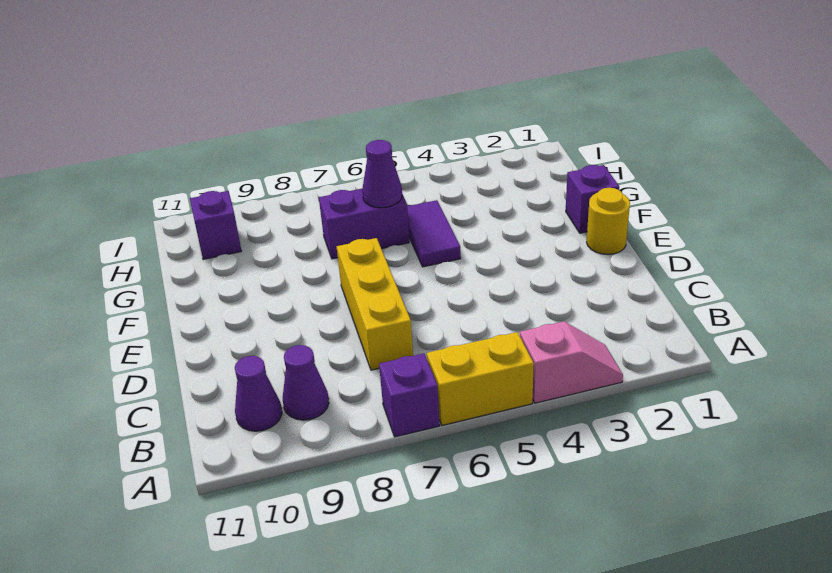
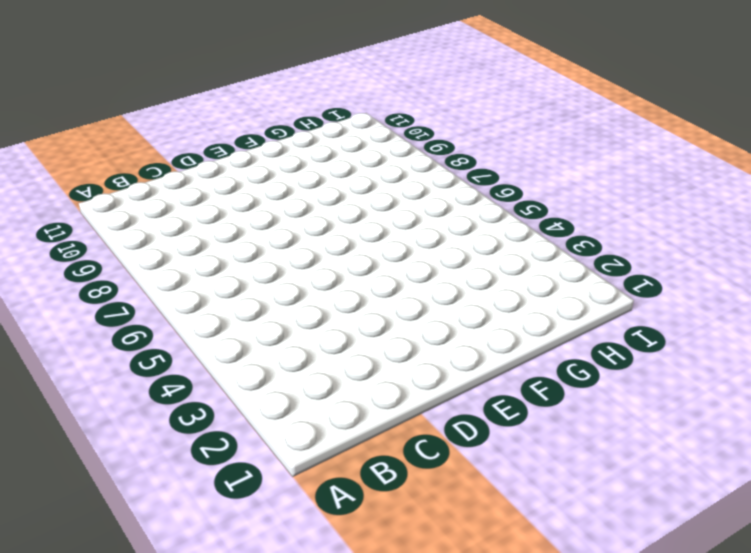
none -> pink slope A3:A4 level 1 top 4
none -> yellow brick A5:A6 level 1
none -> purple brick A7 level 1

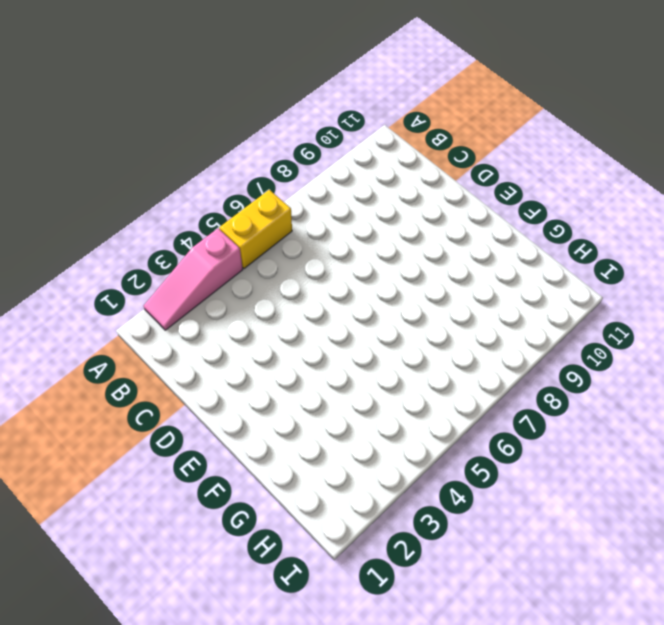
pink slope A2:A4 level 1 top 4 -> pink slope A3:A4 level 1 top 4
none -> purple brick A7 level 1
none -> purple cone B9 level 1
none -> purple cone B10 level 1

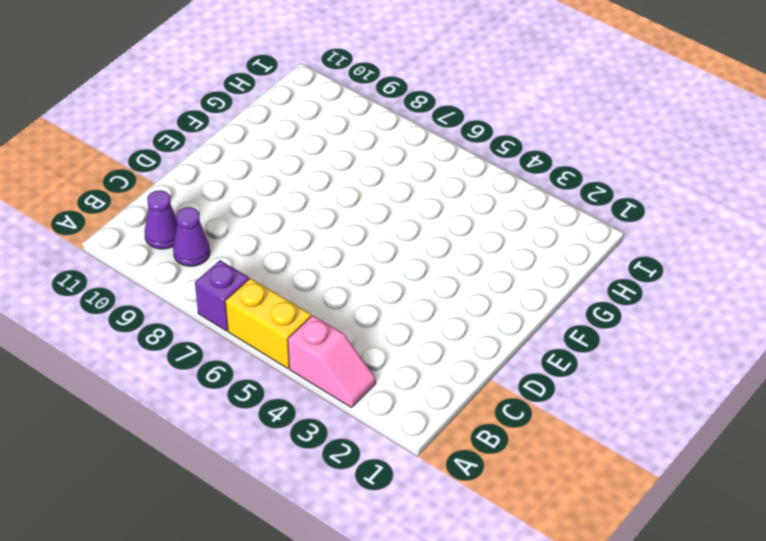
none -> yellow brick C7:E7 level 1
none -> yellow round brick E1 level 1
none -> purple brick F1 level 1

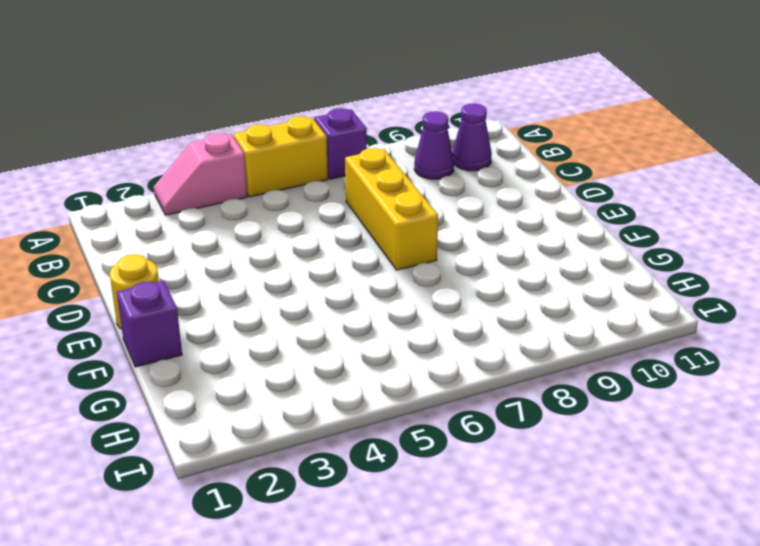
none -> purple tile F5:G5 level 1
none -> purple brick G6:G7 level 1
none -> purple brick H10 level 1

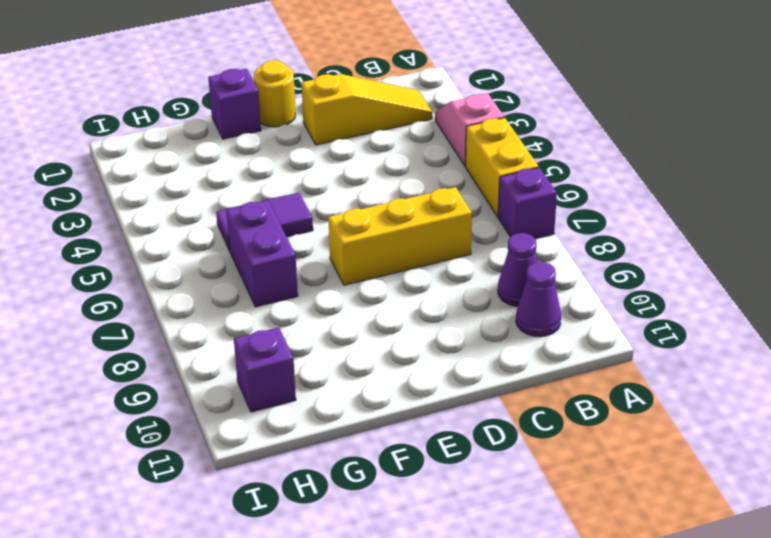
yellow slope B2:D2 level 1 top D -> none
none -> purple cone G6 level 2

